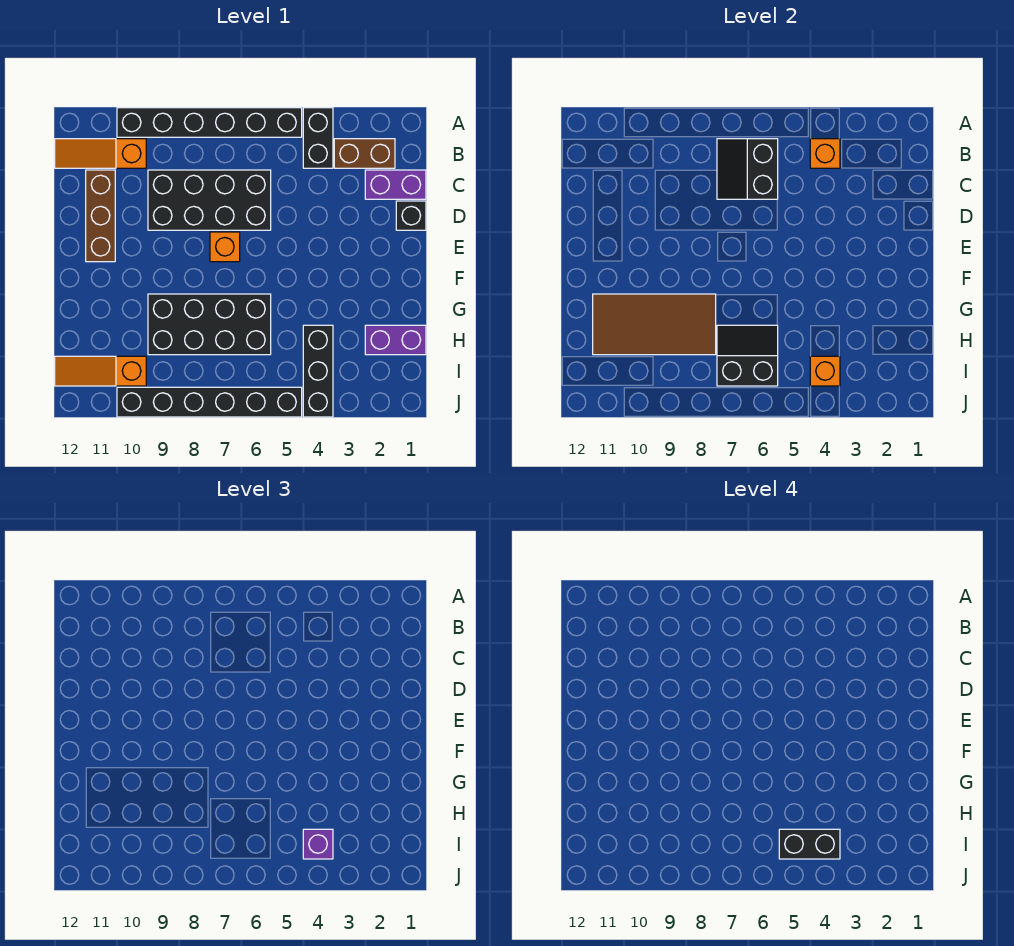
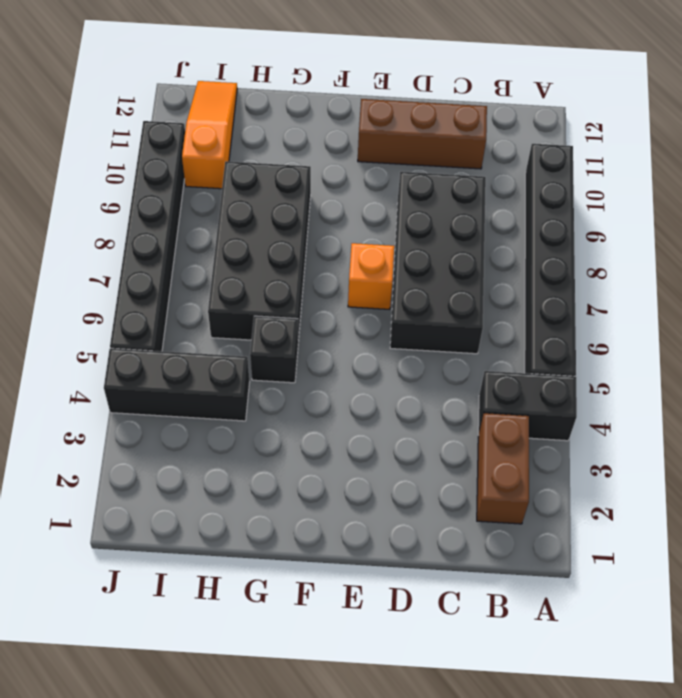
black brick G5 level 1 -> black brick D1 level 1
none -> orange slope B10:B12 level 1 top 10
none -> purple brick C1:C2 level 1
none -> purple brick H1:H2 level 1

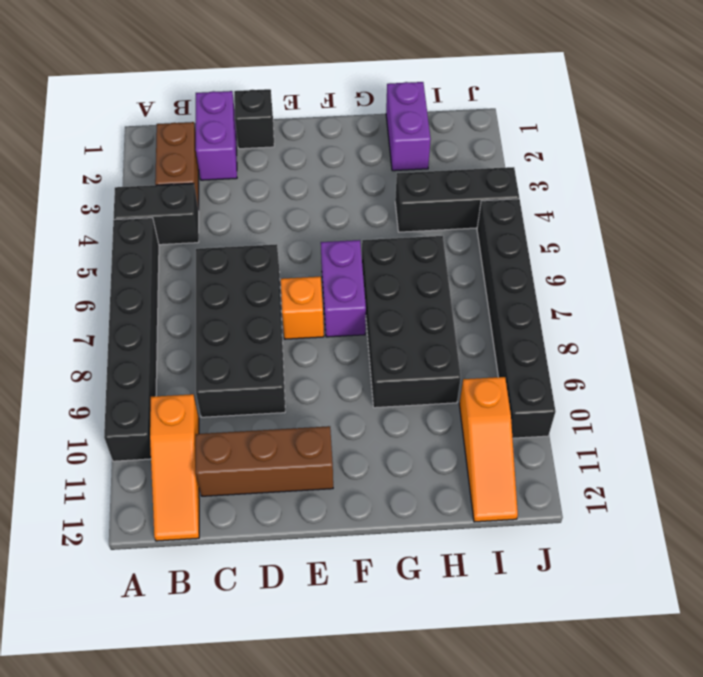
purple brick F6:F7 level 1 -> none
none -> orange brick B4 level 2
none -> black slope B6:C7 level 2 top 6
none -> brown tile G8:H11 level 2

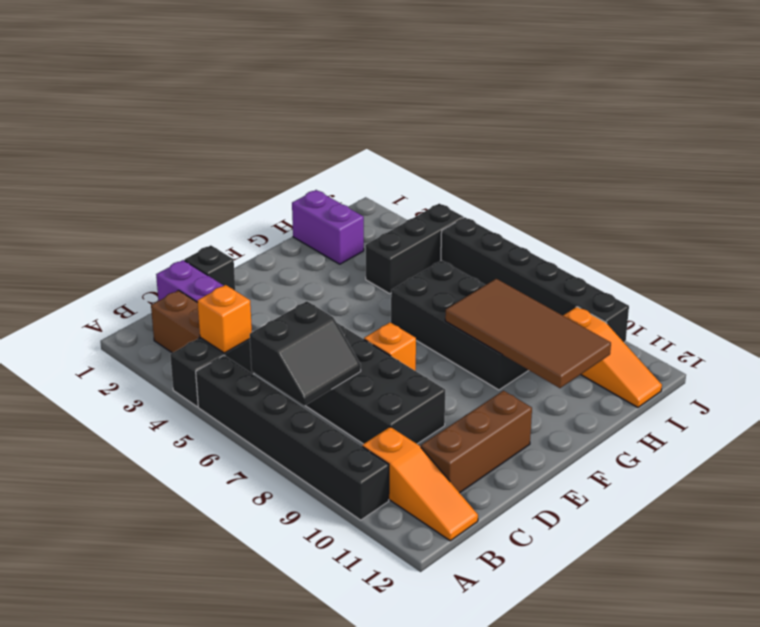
none -> black slope H6:I7 level 2 top I
none -> orange brick I4 level 2
none -> purple brick I4 level 3

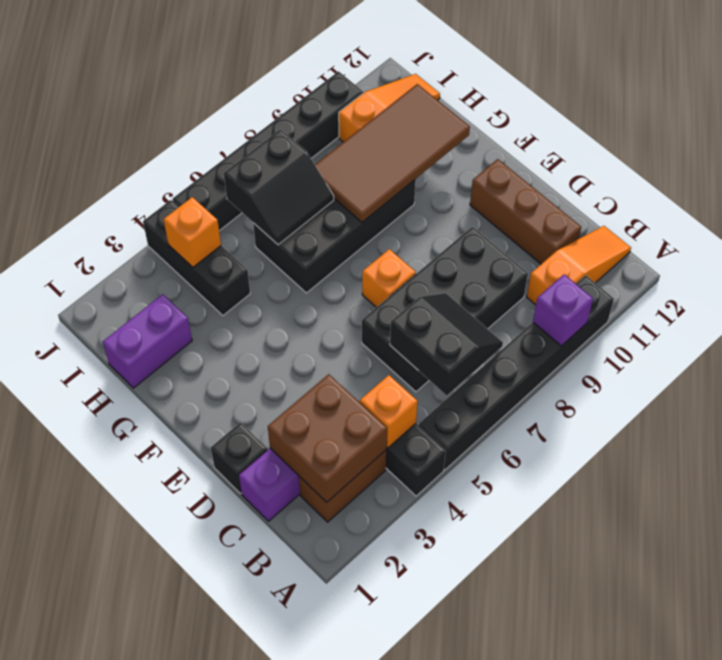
purple brick A9 level 2 -> purple brick I4 level 3
brown brick B2:C3 level 2 -> none
none -> black brick I4:I5 level 4

